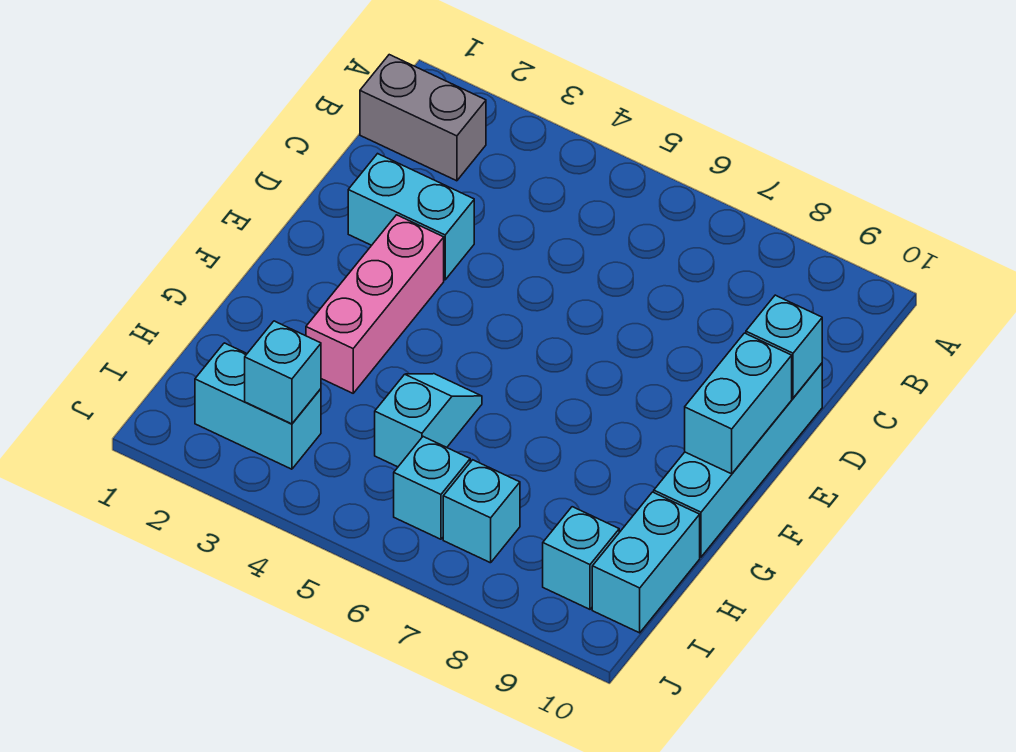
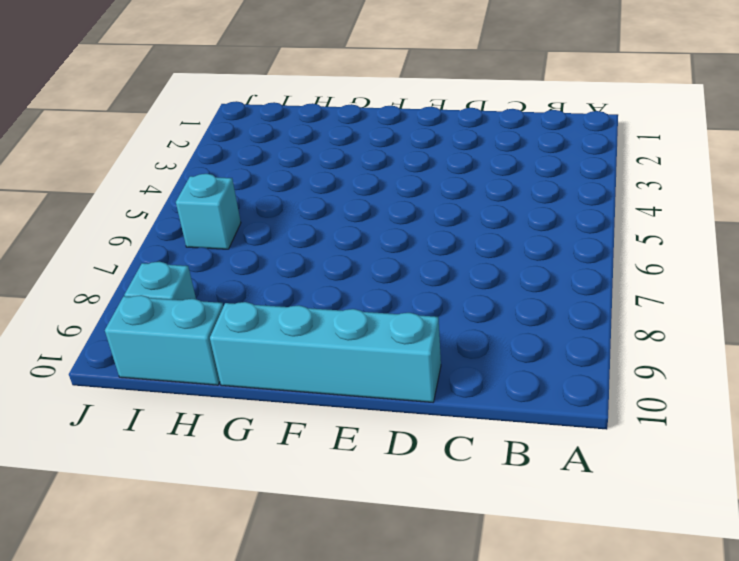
none -> grey brick B1:B2 level 1
none -> cyan brick D2:D3 level 1
none -> pink brick E3:G3 level 1

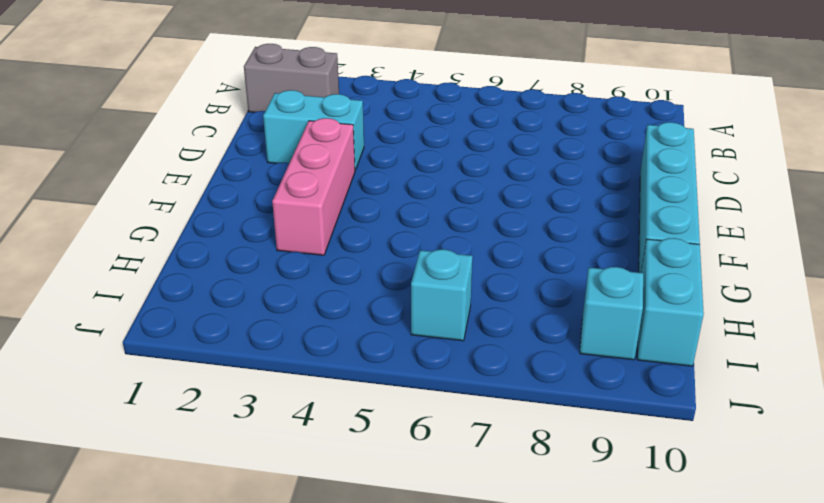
none -> cyan slope G5:H5 level 1 top H
none -> cyan brick I2:I3 level 1
none -> cyan brick I7 level 1

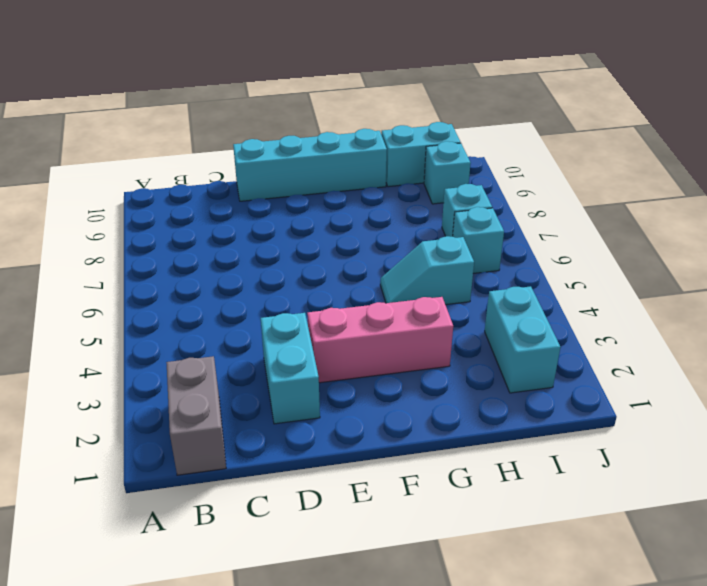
none -> cyan brick D10 level 2
none -> cyan brick E10:F10 level 2
none -> cyan brick I3 level 2

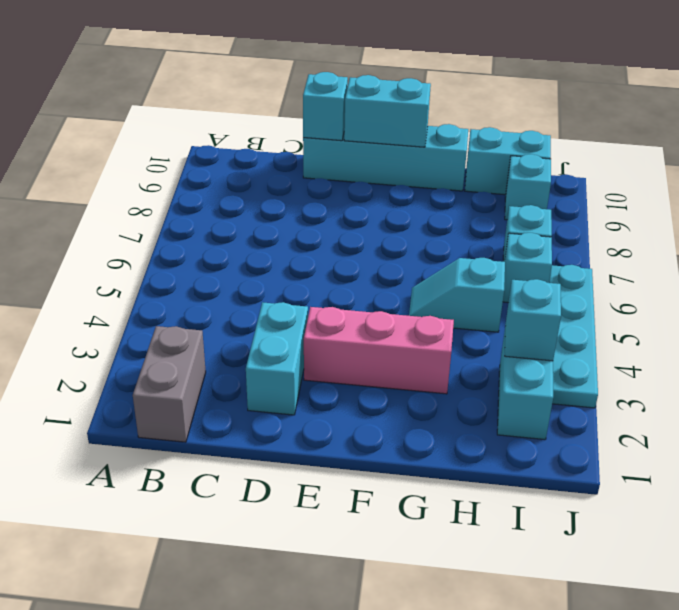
cyan plate J3:J6 level 1 -> none

